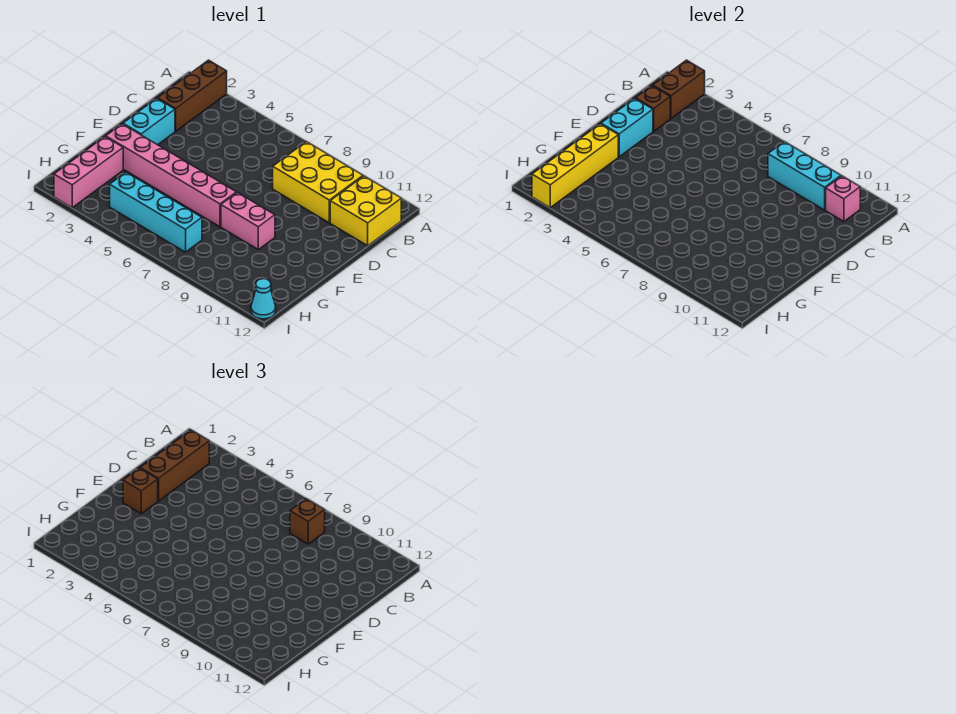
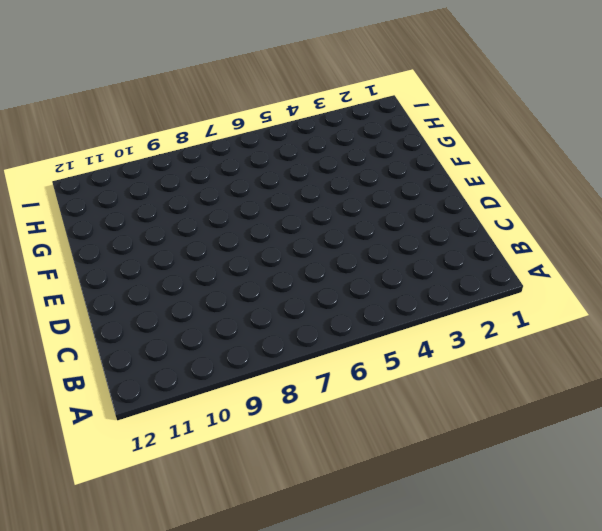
none -> brown brick A2:C2 level 1
none -> yellow brick B8:C10 level 1
none -> yellow brick B11:C12 level 1

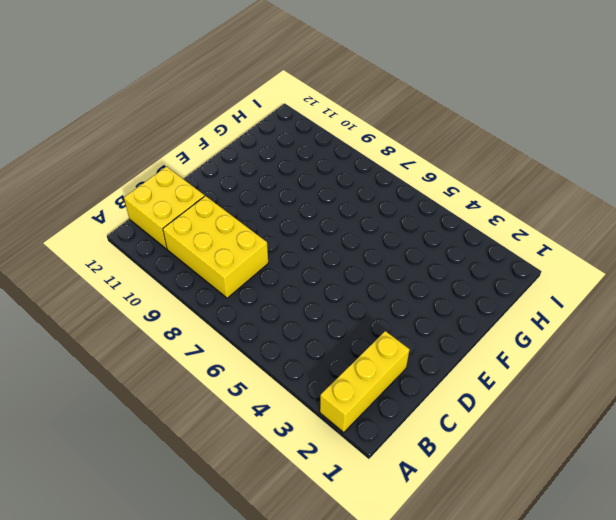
yellow brick A2:C2 level 1 -> brown brick A2:C2 level 1
none -> cyan brick D2:E2 level 1
none -> pink brick F2:F7 level 1
none -> pink brick F8:F9 level 1

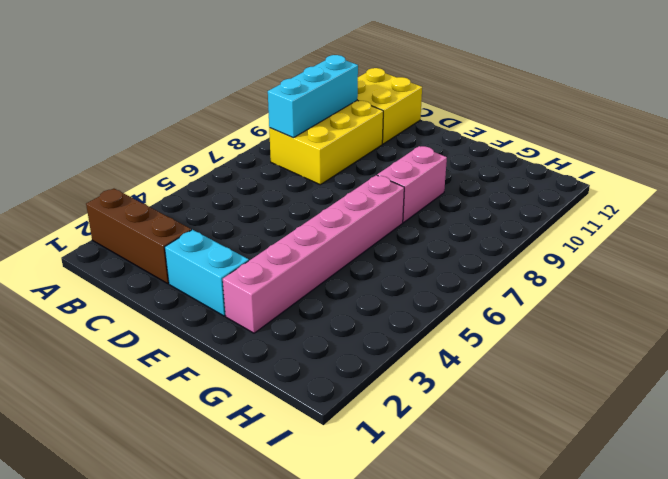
none -> pink brick G2:I2 level 1
none -> cyan brick H4:H7 level 1
none -> cyan cone I12 level 1

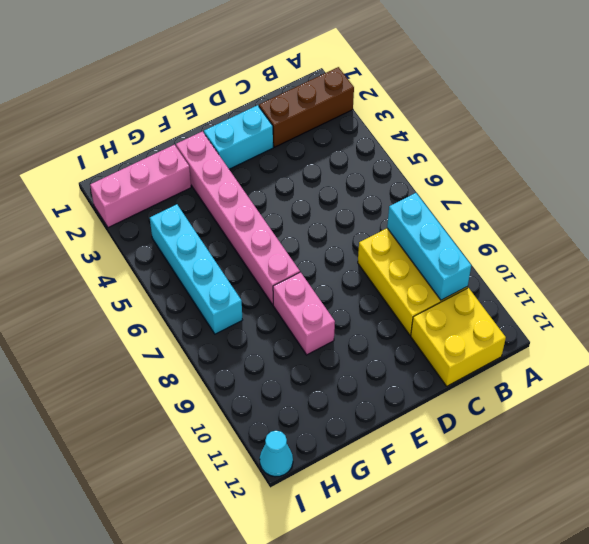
none -> brown brick A2:B2 level 2
none -> pink brick B11 level 2
none -> brown brick C2 level 2

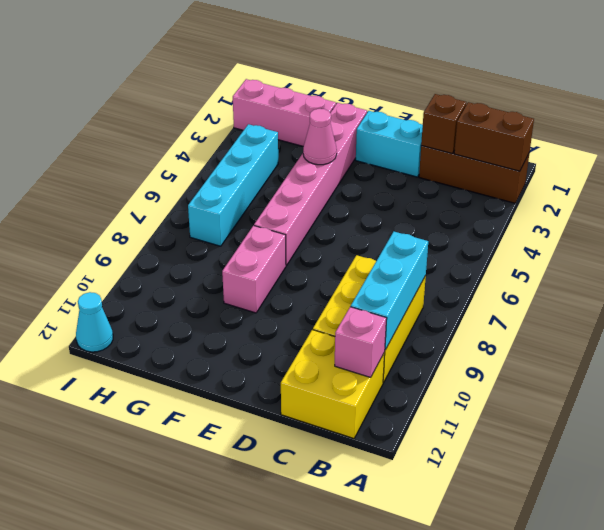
pink cone F4 level 2 -> none
none -> cyan brick D2:E2 level 2
none -> yellow brick F2:I2 level 2
none -> brown brick B2:D2 level 3

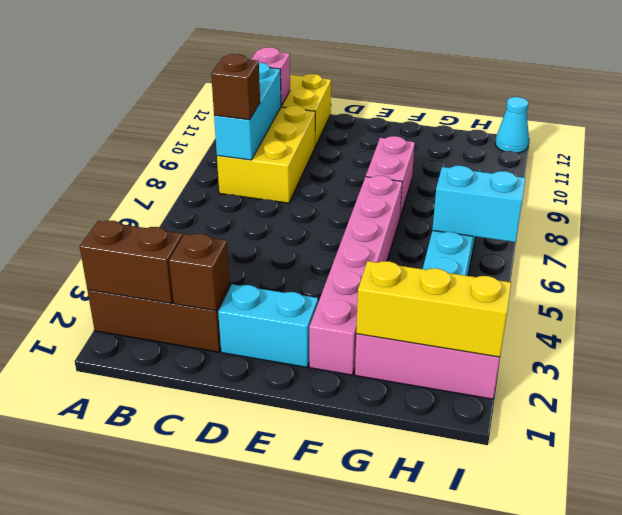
yellow brick G2:I2 level 2 -> yellow brick F2:I2 level 2
cyan brick H6:I6 level 2 -> cyan brick D2:E2 level 2
none -> brown brick B2:D2 level 3
none -> brown brick E2 level 3

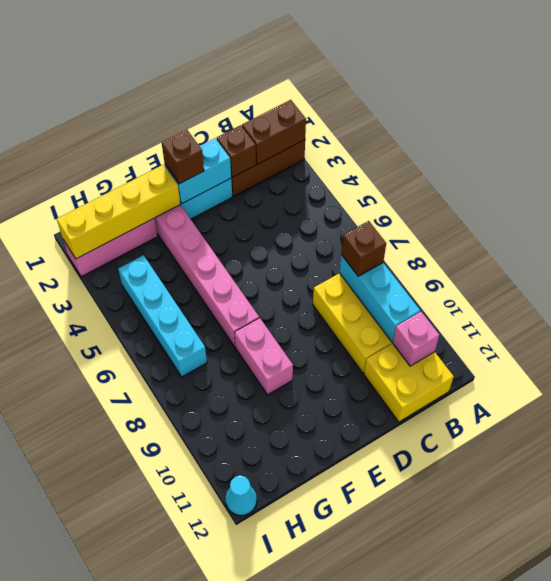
none -> brown brick B2:D2 level 3

